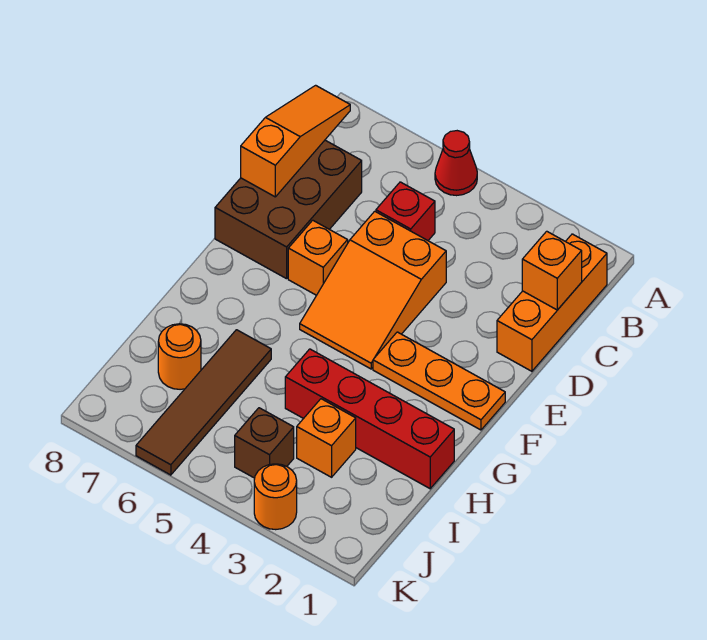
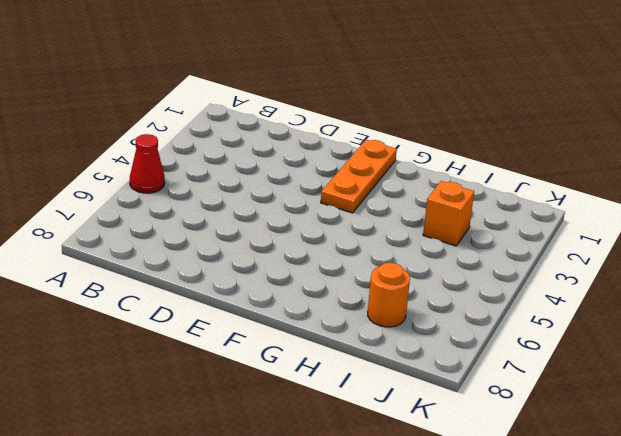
none -> orange brick B1:D1 level 1
none -> red brick C5 level 1
none -> brown brick C7:E8 level 1

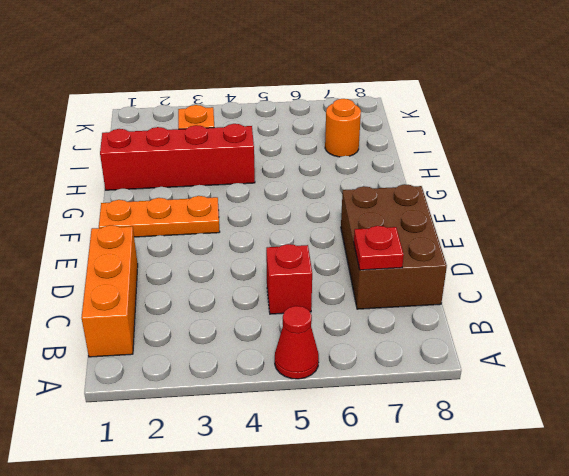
red plate C7 level 2 -> none
none -> orange slope D4:F5 level 1 top D
none -> orange brick E6 level 1
none -> brown tile H6:K6 level 1

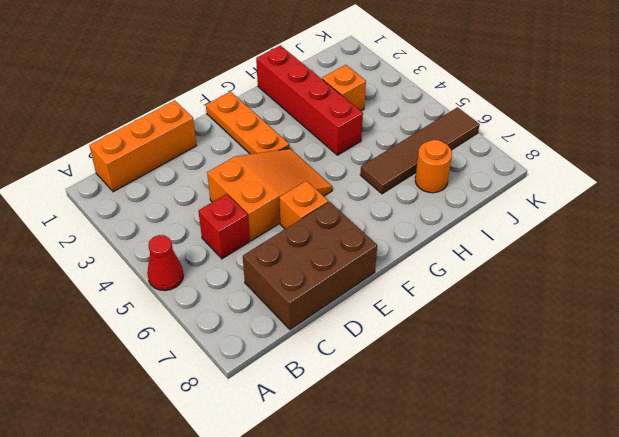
none -> brown brick J4 level 1
none -> orange round brick K3 level 1
none -> orange slope B8:D8 level 2 top D

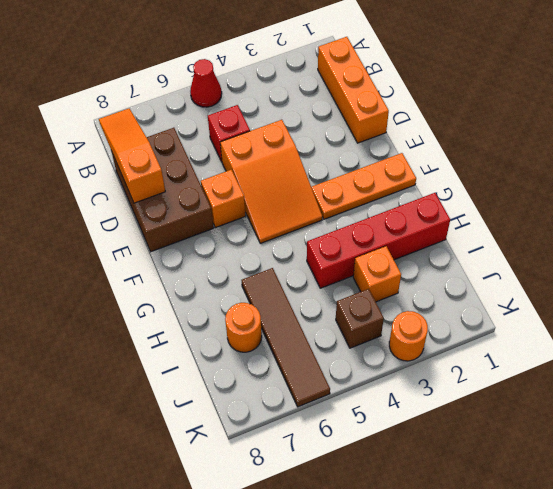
none -> orange brick C1 level 2

